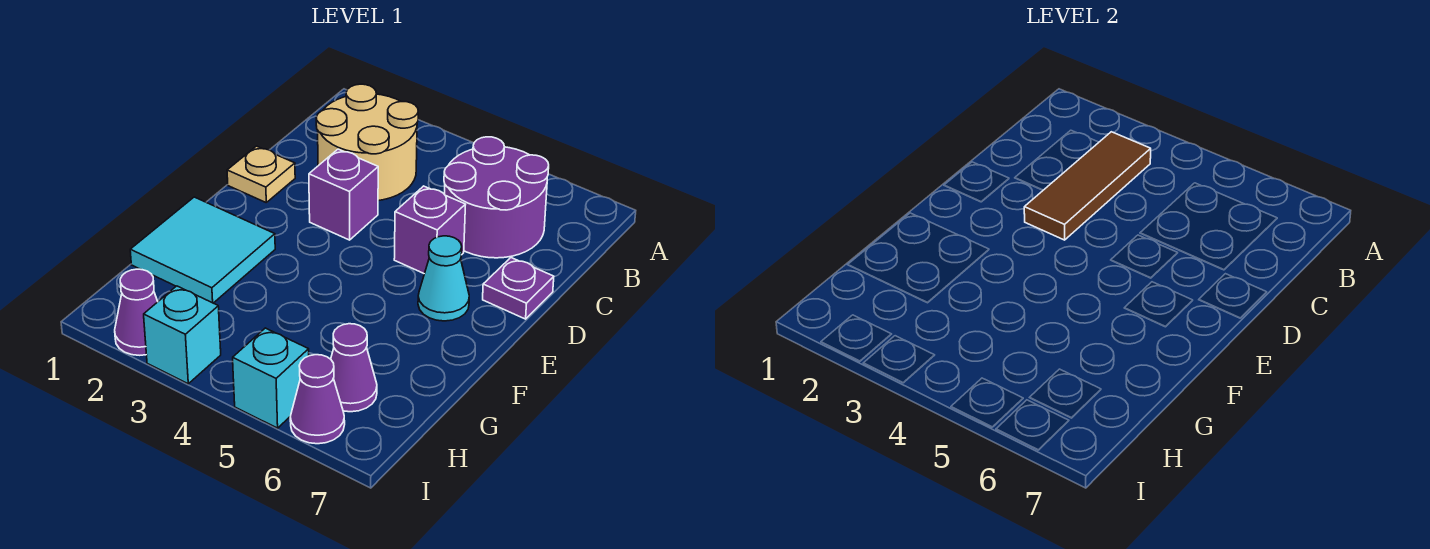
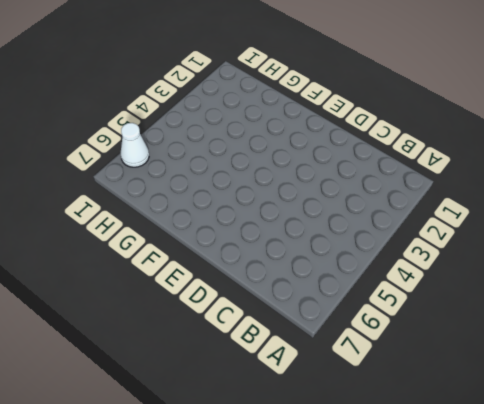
white cone I6 level 1 -> purple cone I6 level 1
none -> tan round brick B2:C3 level 1
none -> purple round brick B5:C6 level 1
none -> tan plate D1 level 1

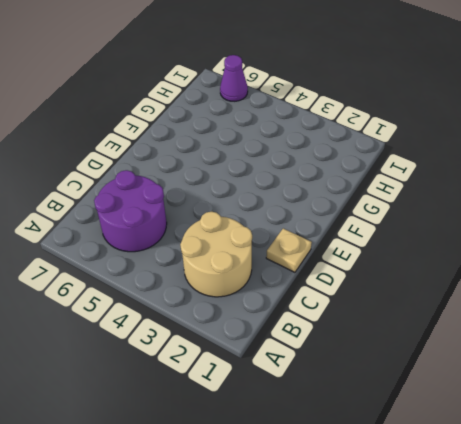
none -> purple brick D3 level 1
none -> purple brick D5 level 1
none -> purple plate D7 level 1

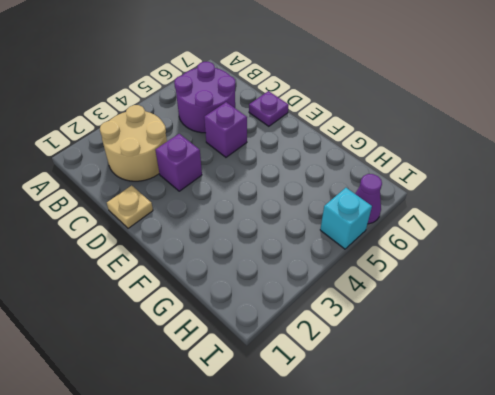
none -> cyan cone E6 level 1
none -> cyan tile F1:G2 level 1
none -> purple cone H6 level 1

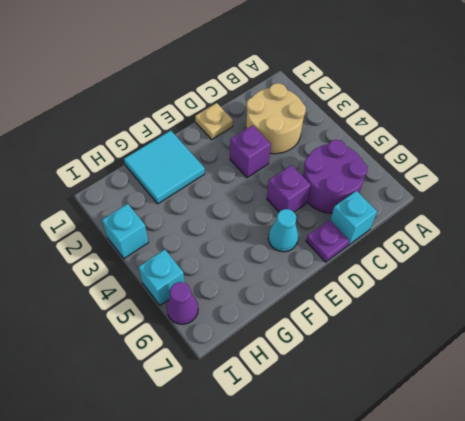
cyan brick C7 level 1 -> none
none -> purple cone H6 level 1
none -> purple cone I2 level 1
none -> brown tile B3:D3 level 2

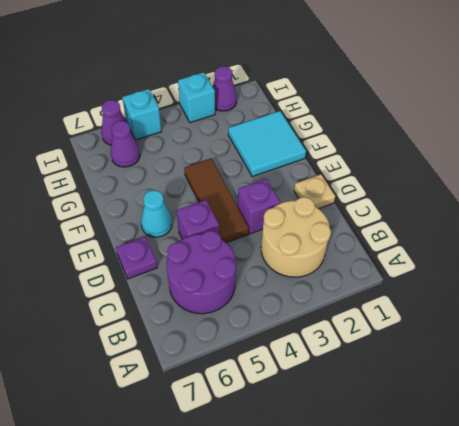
brown tile D4:F4 level 1 -> brown tile B3:D3 level 2

